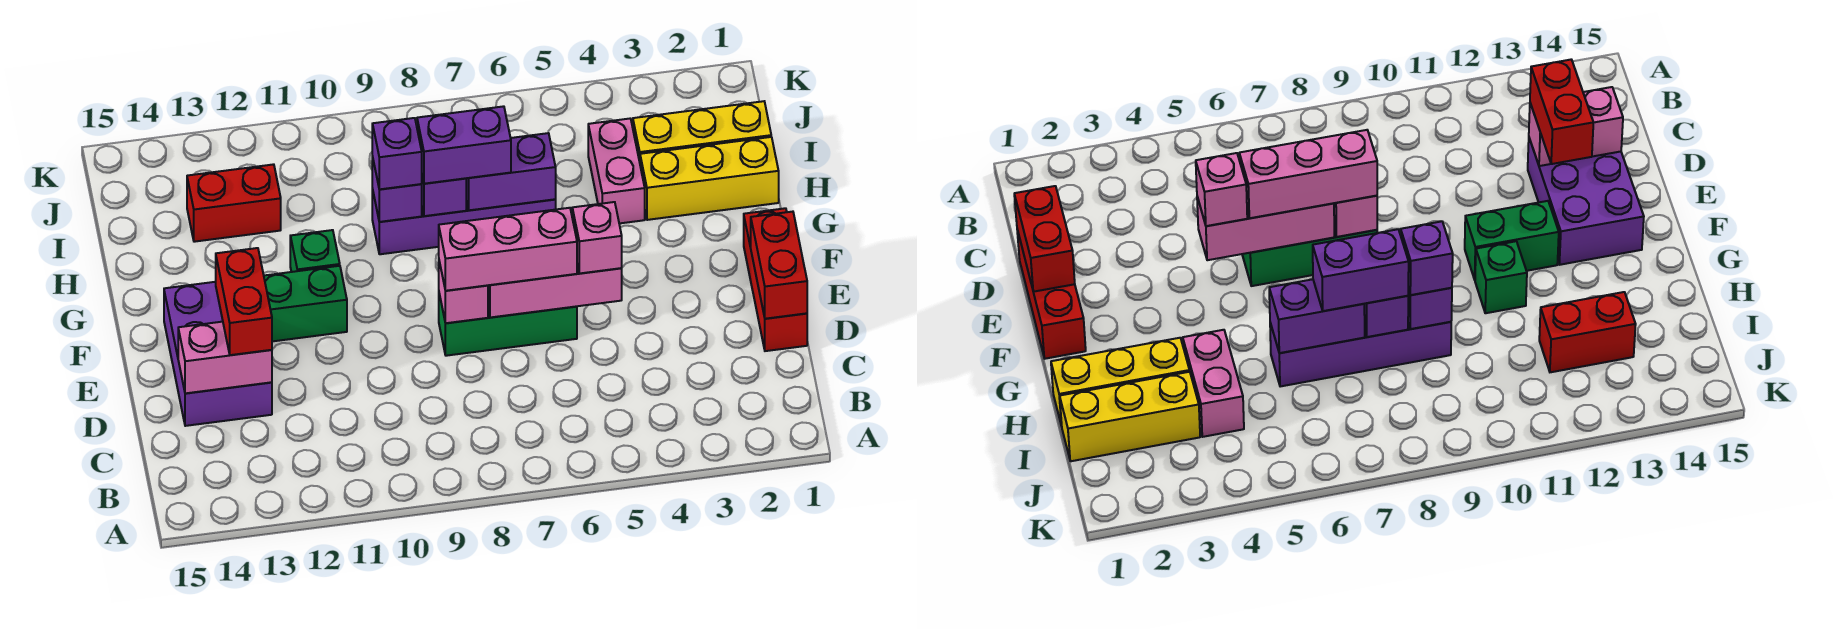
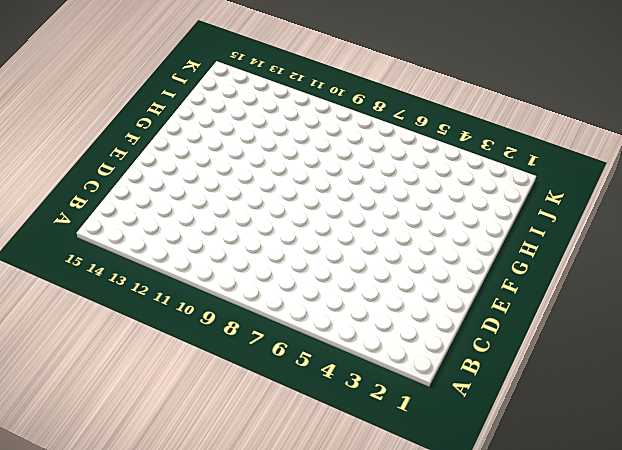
none -> red brick D1:F1 level 1
none -> purple brick D13:F14 level 1
none -> green brick E6:E8 level 1

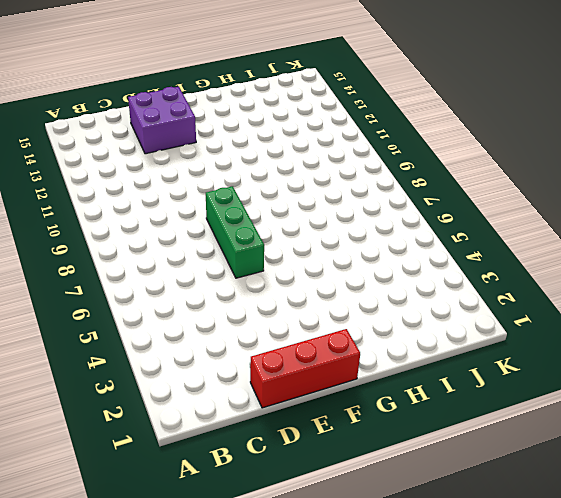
purple brick D13:E14 level 1 -> purple brick D13:F14 level 1
none -> green brick F11:F12 level 1
none -> green brick G11 level 1
none -> yellow brick H1:H3 level 1

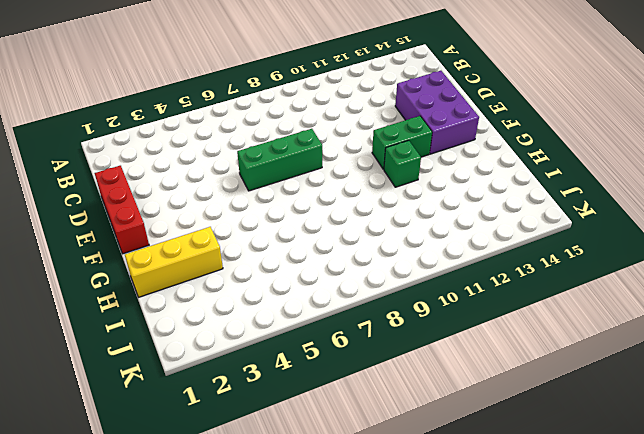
none -> pink brick H4:I4 level 1
none -> purple brick H6:H9 level 1
none -> yellow brick I1:I3 level 1

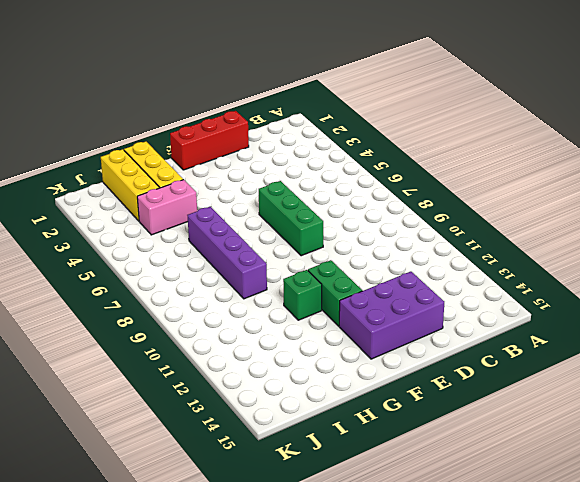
none -> red brick I12:I13 level 1
none -> red brick D1:E1 level 2
none -> pink brick D13:D14 level 2

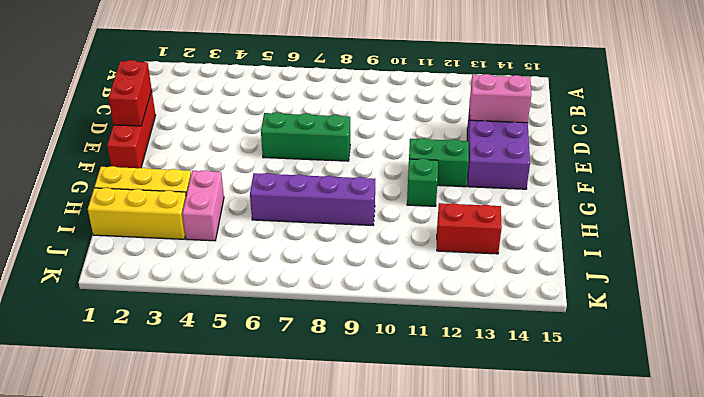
none -> pink brick E5:E7 level 2
none -> pink brick E8 level 2
none -> purple brick H6:H7 level 2

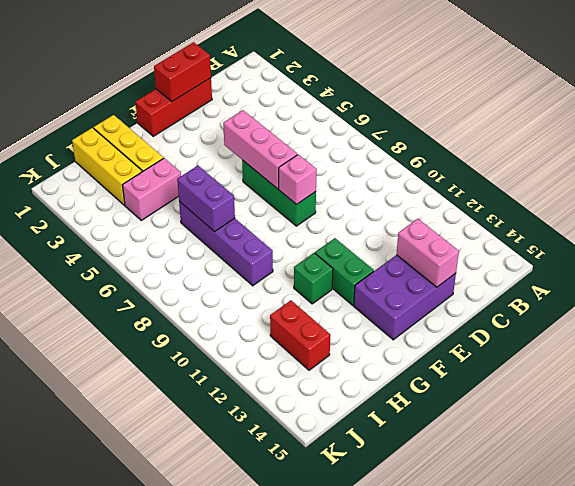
none -> purple brick H8 level 2
none -> purple brick H9 level 2
none -> red brick D13:E13 level 3

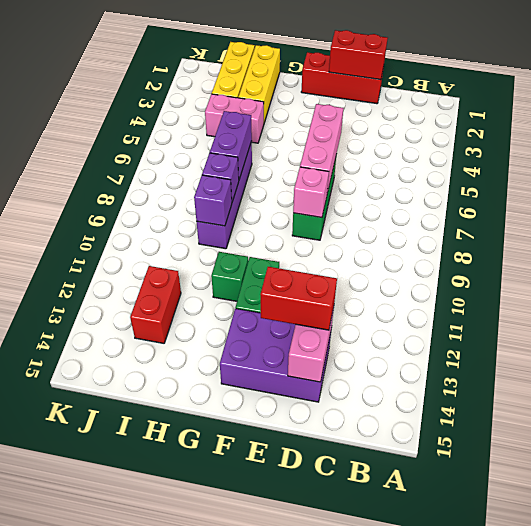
none -> pink brick E5 level 3
none -> pink brick E6:E8 level 3
none -> purple brick H7:H8 level 3

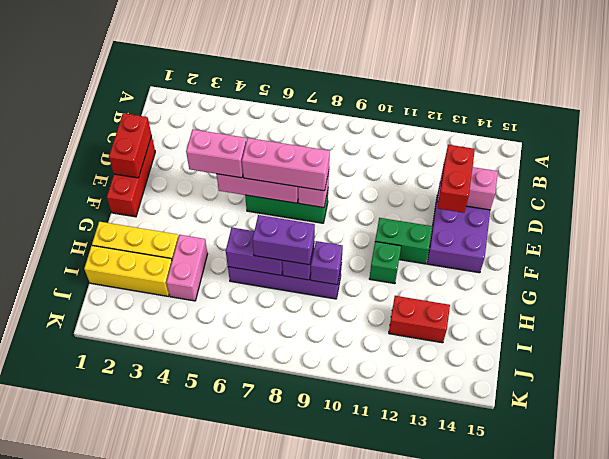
pink brick E4:E5 level 3 -> pink brick E5 level 3
none -> purple brick H9 level 3

